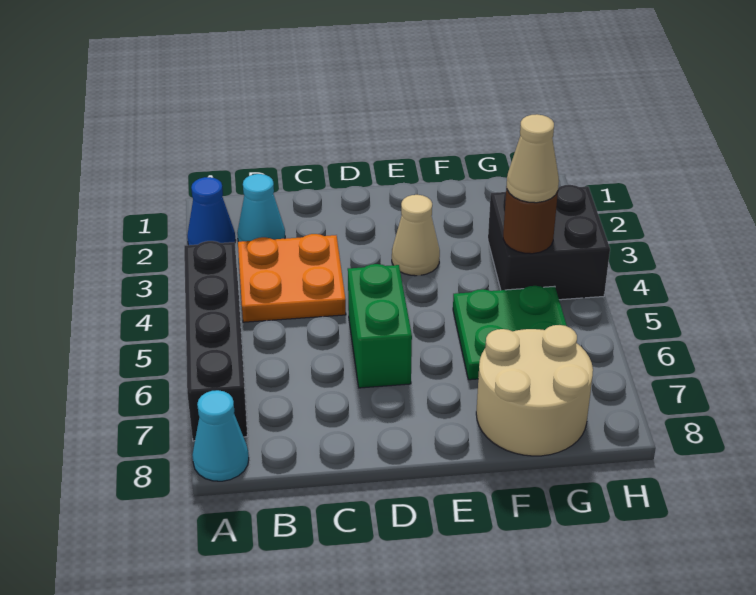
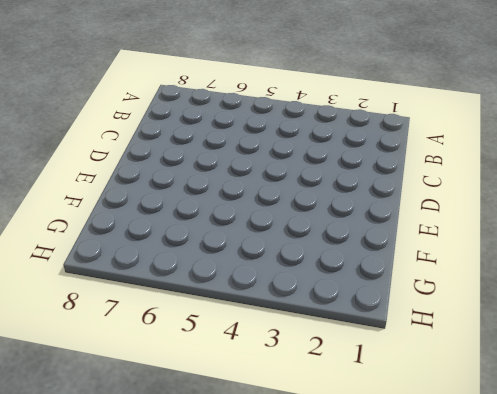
none -> blue cone A2 level 1
none -> black brick A4:A7 level 1
none -> cyan cone A8 level 1

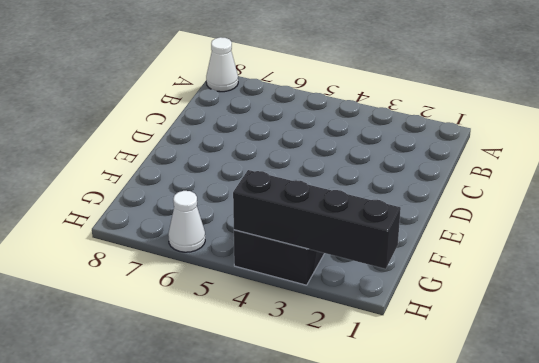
white cone A8 level 1 -> cyan cone A8 level 1
black brick H1:H4 level 2 -> black brick A4:A7 level 1
white cone H6 level 1 -> none
none -> blue cone A2 level 1
none -> cyan cone B2 level 1
none -> orange plate B3:C4 level 1

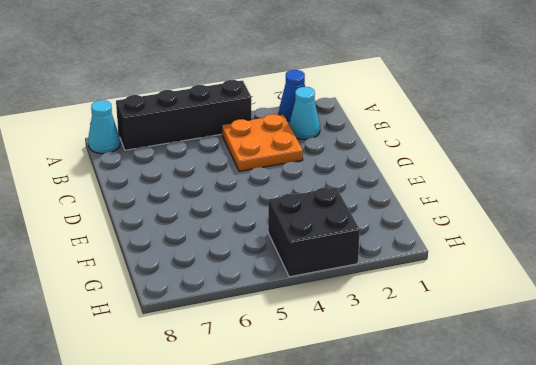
none -> green brick D5:D6 level 1
none -> tan cone E3 level 1
none -> green plate F5:G6 level 1

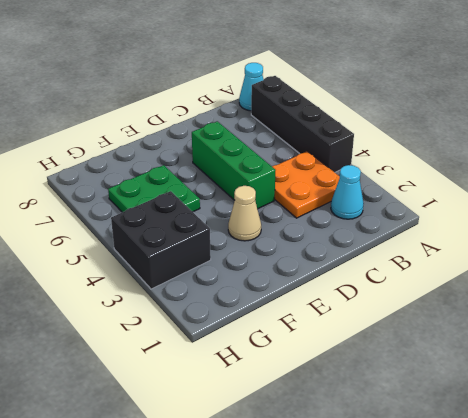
green brick D4:D6 level 1 -> green brick D5:D6 level 1
none -> blue cone A2 level 1
none -> tan round brick F7:G8 level 1
none -> brown round brick G4 level 2

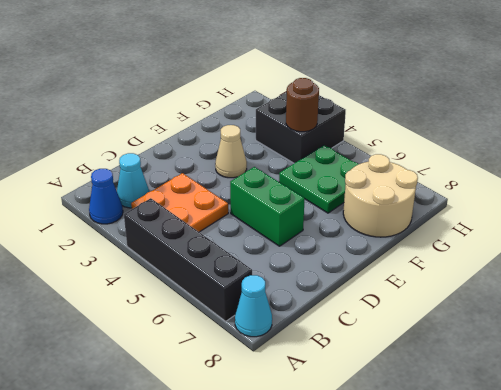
none -> tan cone G4 level 3

